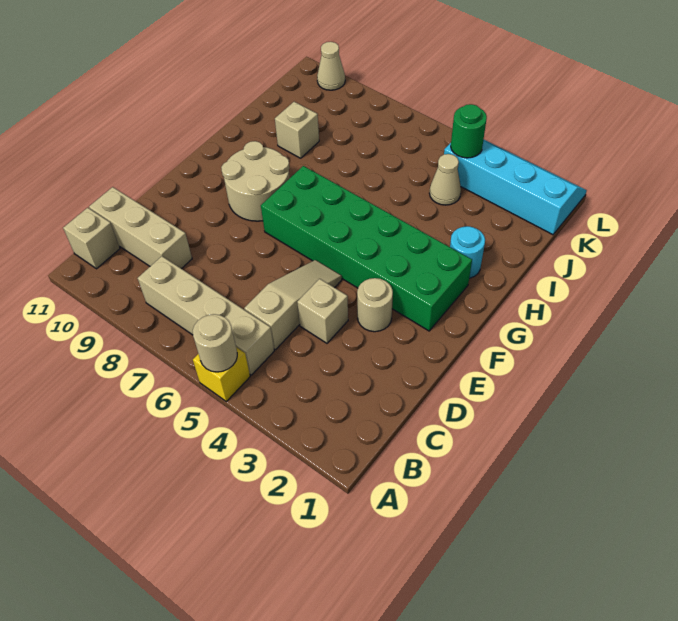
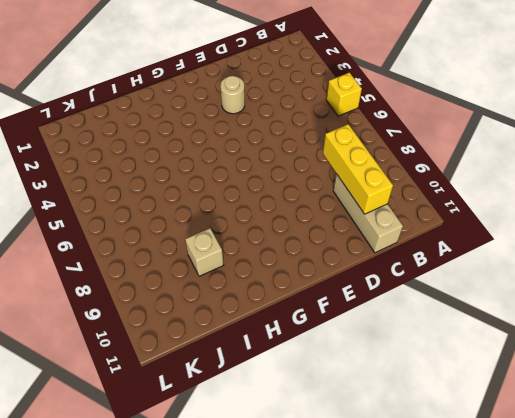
yellow brick C8:C10 level 2 -> none
none -> tan brick B5:B8 level 1
none -> tan brick B11 level 1
none -> tan slope C5:E5 level 1 top C

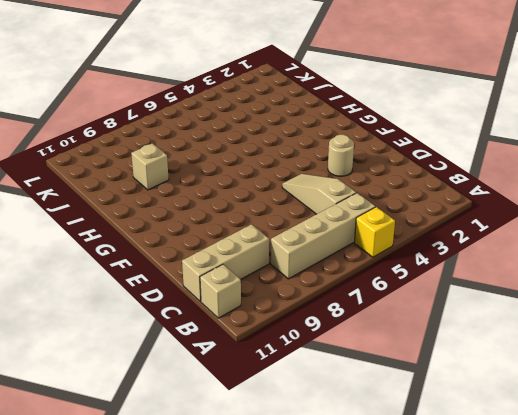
none -> tan brick D4 level 1
none -> green brick F2:G7 level 1
none -> tan round brick F8:G9 level 1

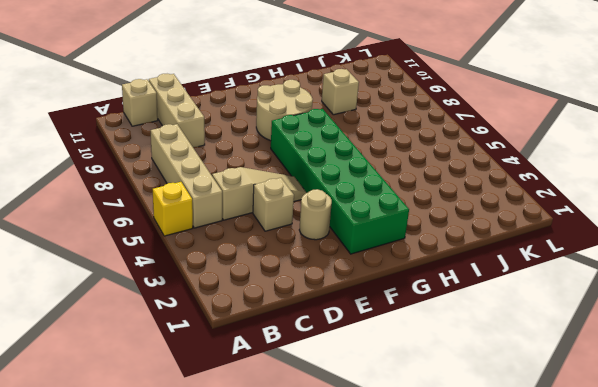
none -> cyan round brick H2 level 1
none -> tan cone J4 level 1
none -> cyan slope K1:L4 level 1 top K

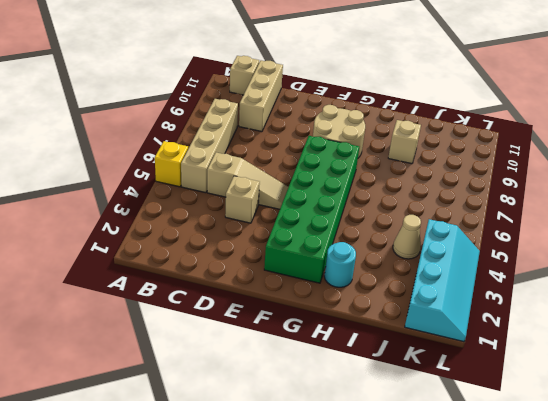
none -> tan round brick E3 level 1
none -> tan cone L10 level 1
none -> tan round brick A5 level 2

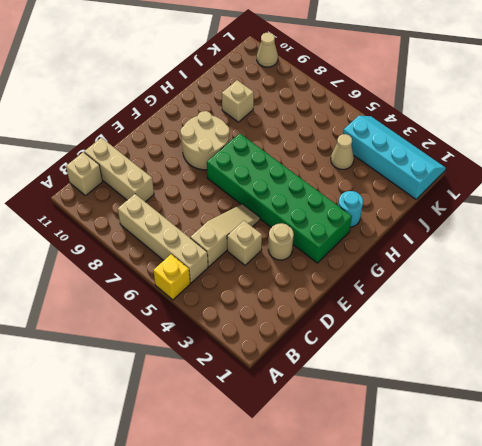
none -> tan round brick A5 level 2
none -> green round brick K4 level 2

